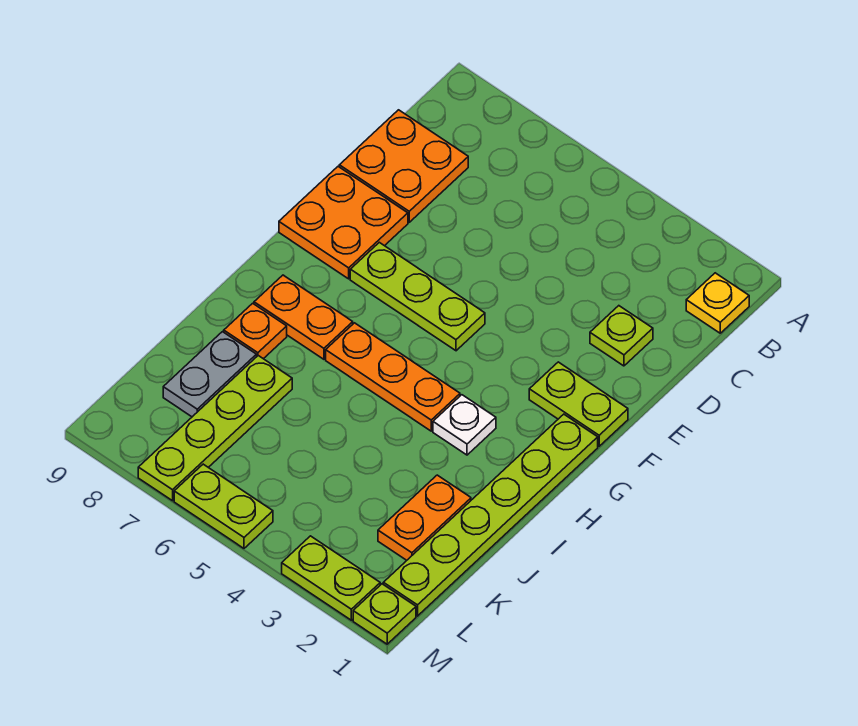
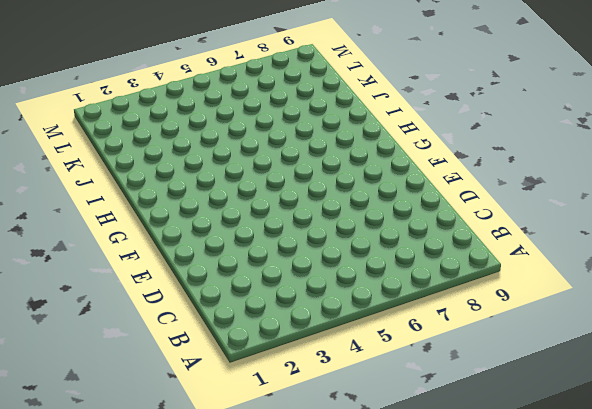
none -> yellow plate B1 level 1
none -> orange plate C8:D9 level 1
none -> lime plate D2 level 1

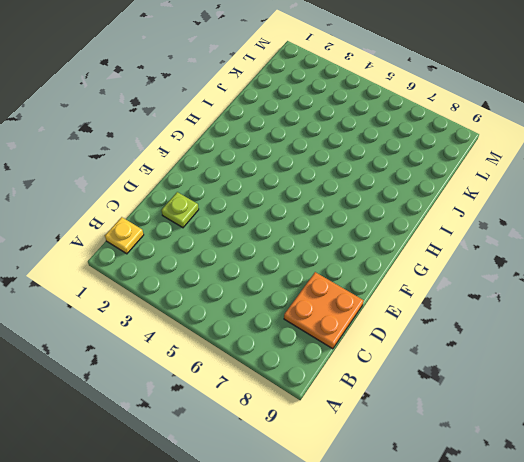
none -> orange plate E8:F9 level 1
none -> lime plate F1:F2 level 1
none -> lime plate F5:F7 level 1

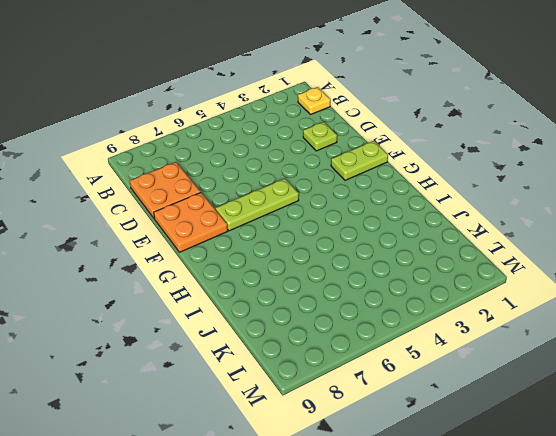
none -> lime plate G1:L1 level 1
none -> white plate H3 level 1
none -> orange plate H4:H6 level 1

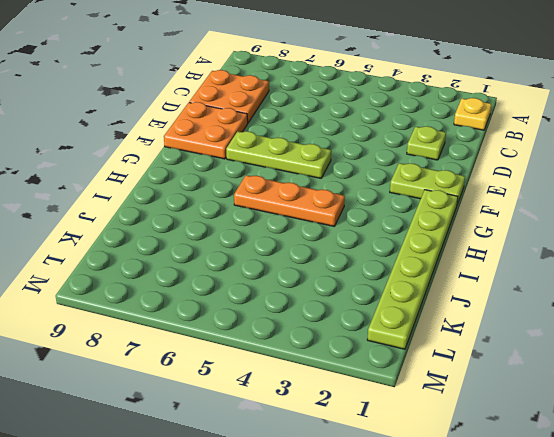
none -> white plate H3 level 1
none -> orange plate H7:H8 level 1
none -> orange plate I8 level 1

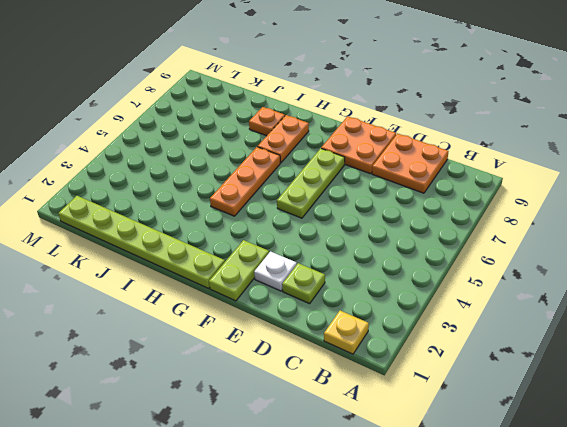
white plate E2 level 1 -> white plate H3 level 1
none -> orange plate J2:K2 level 1
none -> lime plate J7:M7 level 1
none -> grey plate J8:K8 level 1

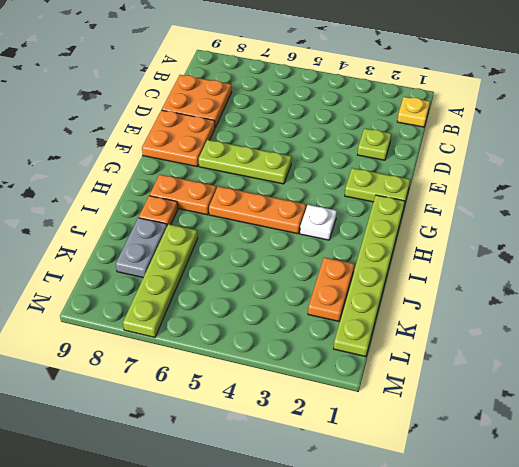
none -> lime plate M1 level 1
none -> lime plate M2:M3 level 1
none -> lime plate M5:M6 level 1

